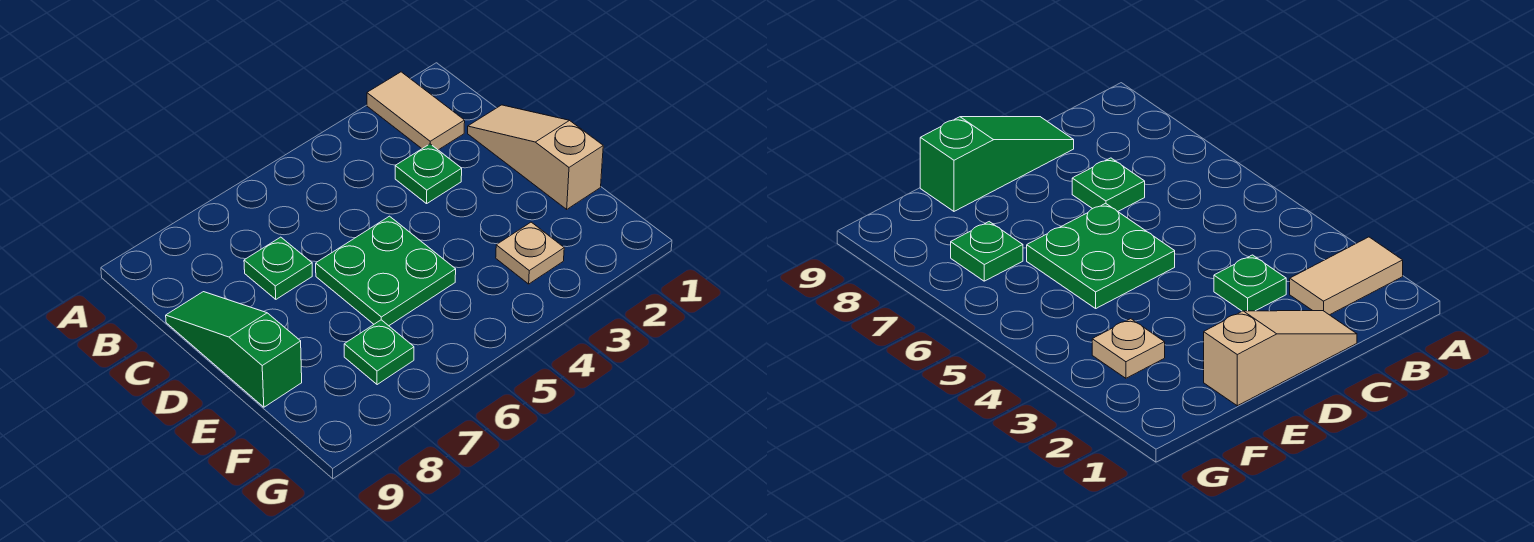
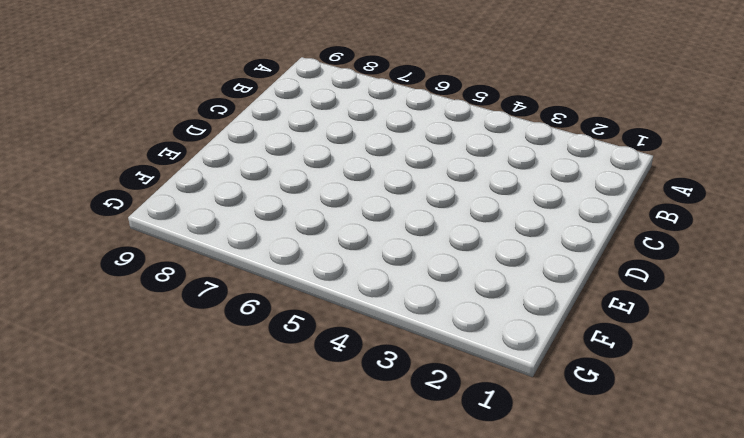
none -> tan tile A2:B2 level 1
none -> tan slope C1:E1 level 1 top E

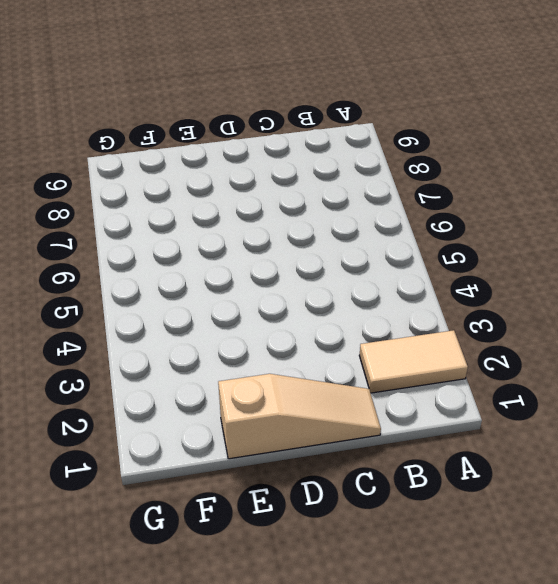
none -> green plate C3 level 1
none -> green plate C7 level 1

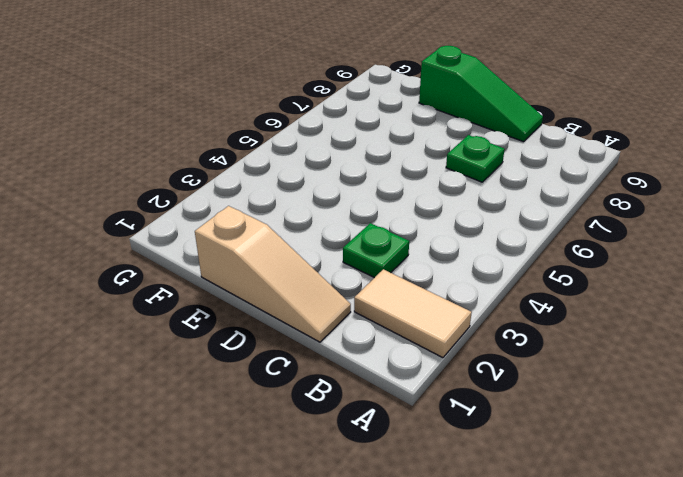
none -> green plate D5:E6 level 1
none -> tan plate F3 level 1

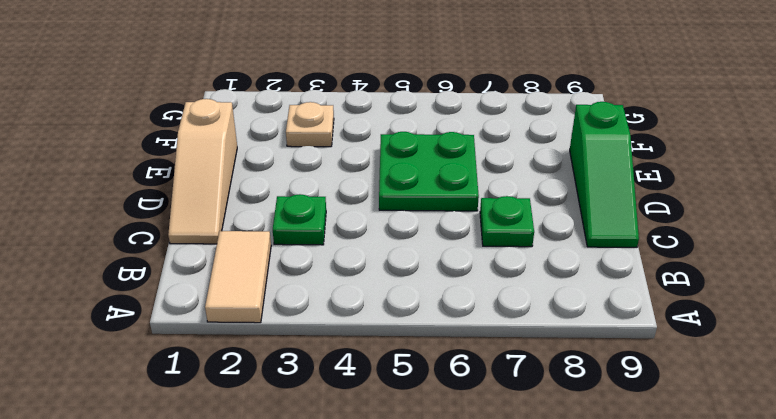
none -> green plate F7 level 1

